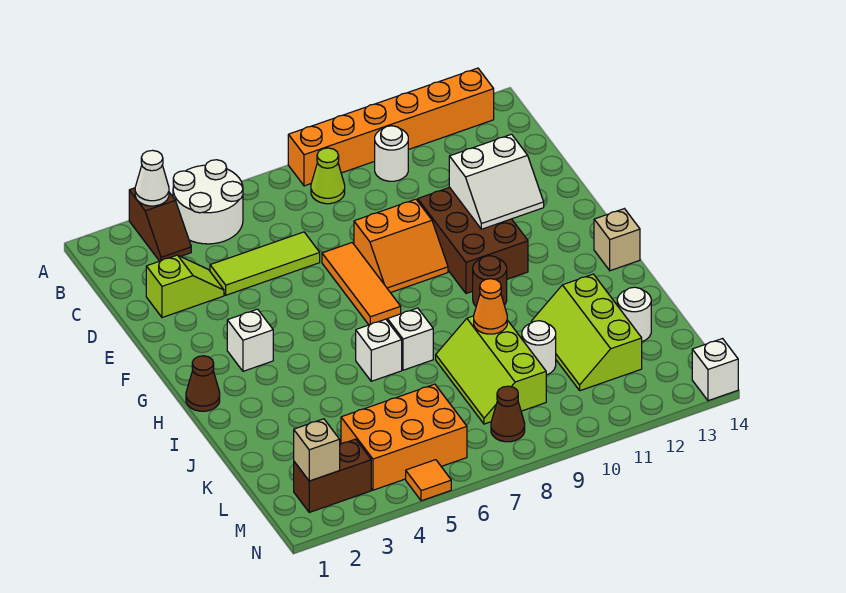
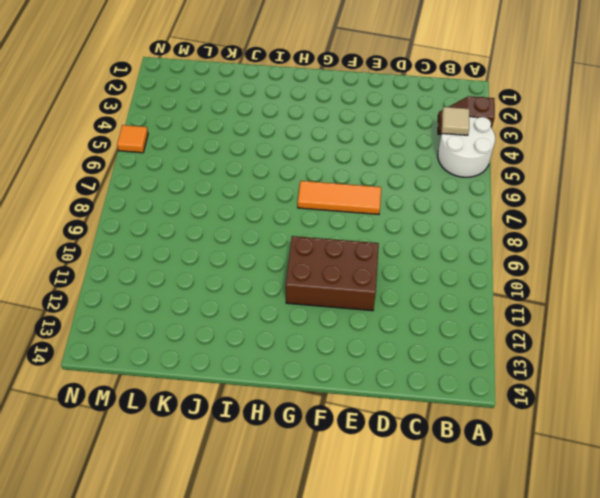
tan tile B4 level 2 -> none
none -> orange brick A8:A13 level 1
none -> lime cone B8 level 1
none -> white round brick B10 level 1

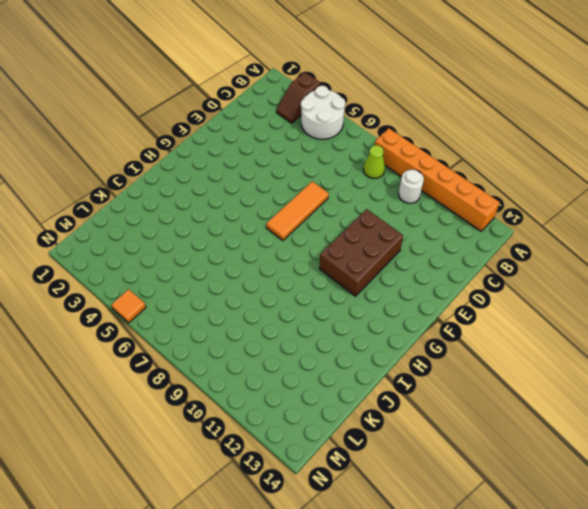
none -> lime slope D2:D3 level 1 top 2
none -> lime tile D4:D6 level 1
none -> orange slope E8:F9 level 1 top E

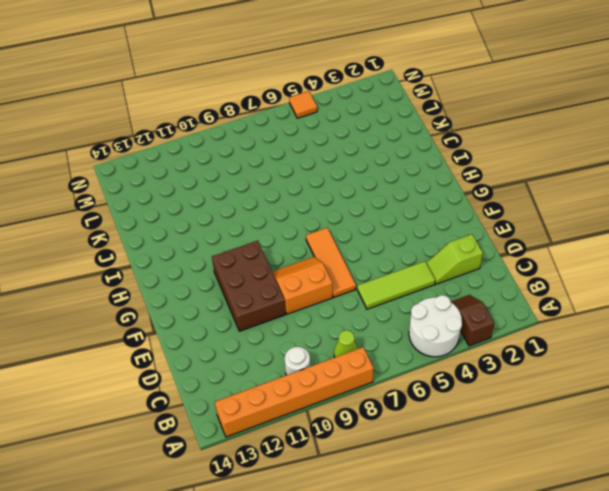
none -> white brick G3 level 1
none -> brown cone H1 level 1
none -> brown round brick H10 level 1

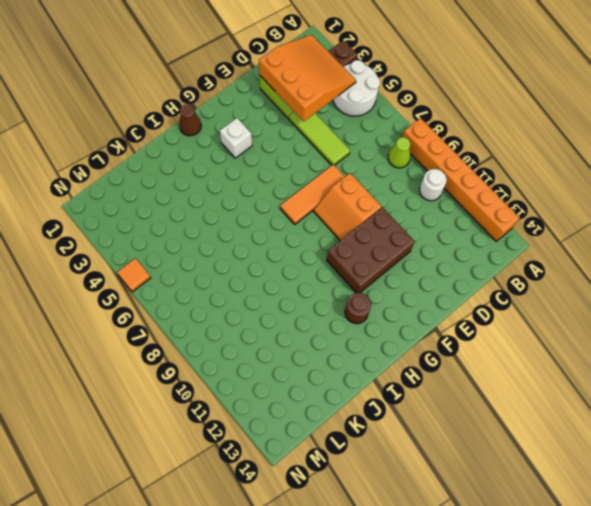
orange slope B2:D4 level 2 top D -> none
brown round brick H12 level 1 -> brown round brick H10 level 1
none -> tan brick H14 level 1
none -> white brick I6 level 1
none -> white brick I7 level 1

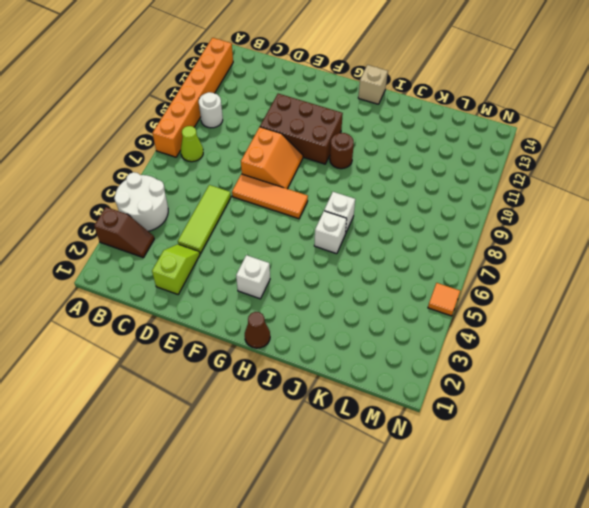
none -> lime slope J8:L9 level 1 top 9
none -> lime slope J11:L12 level 1 top 12
none -> white round brick K10 level 1

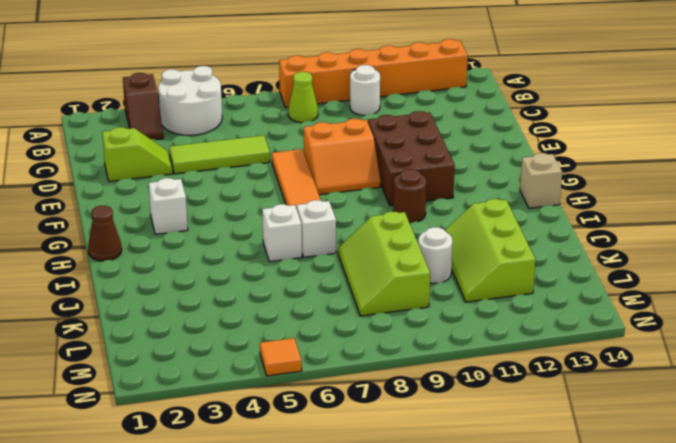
none -> white round brick K13 level 1
none -> orange brick L4:M6 level 1
none -> brown brick M2:M3 level 1

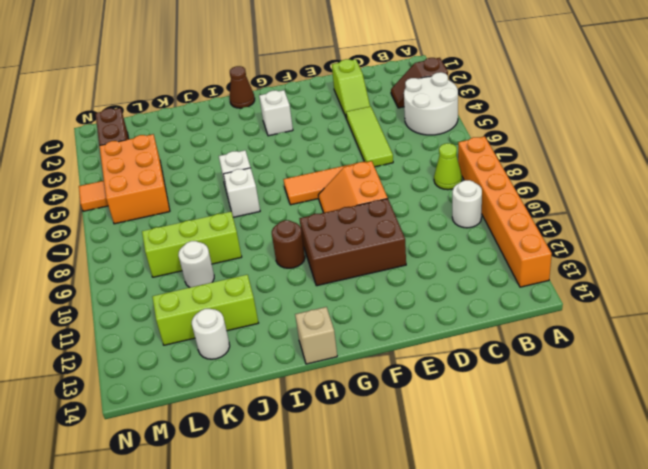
none -> brown cone M8 level 1
none -> white brick N14 level 1
none -> white cone A3 level 2

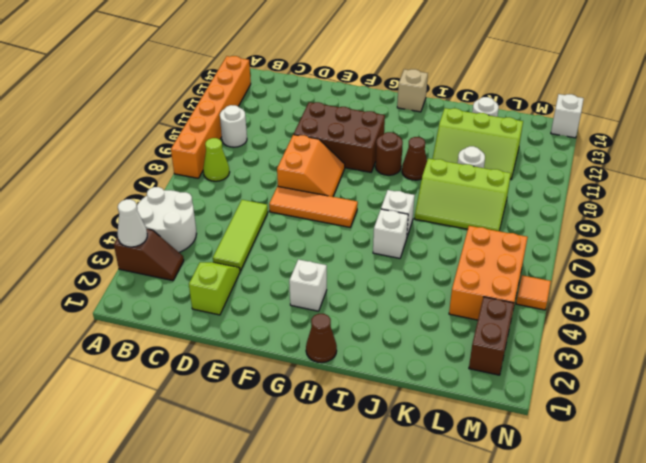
brown cone I10 level 1 -> brown cone M8 level 1
none -> white slope E11:F12 level 2 top E
none -> orange cone J9 level 2
none -> tan brick M2 level 2

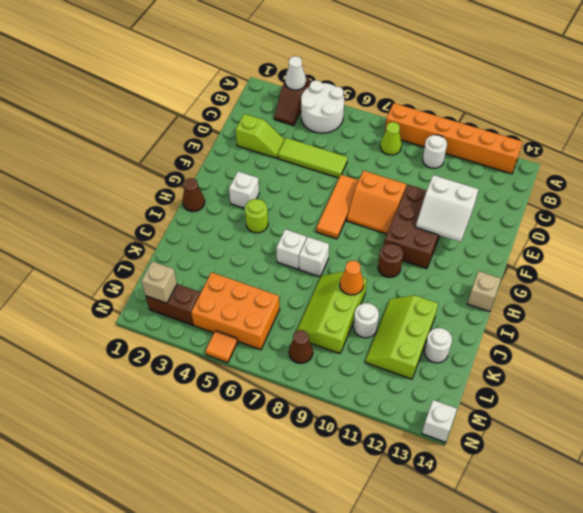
lime round brick H4 level 1 -> none

